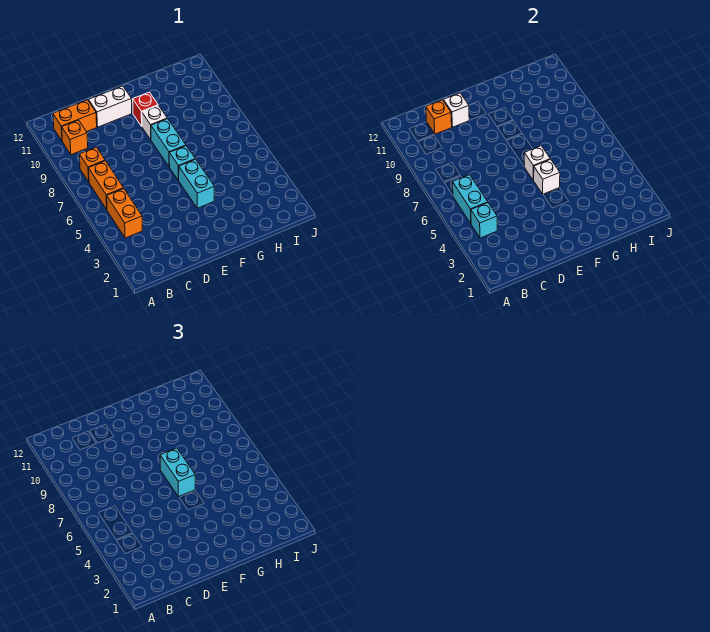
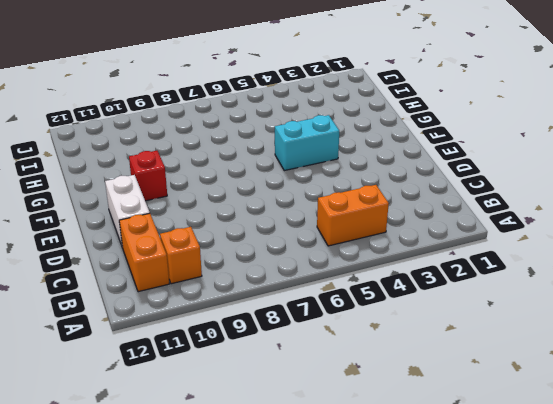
none -> orange brick B6:B7 level 1
none -> orange brick B8 level 1
none -> cyan brick F6 level 1

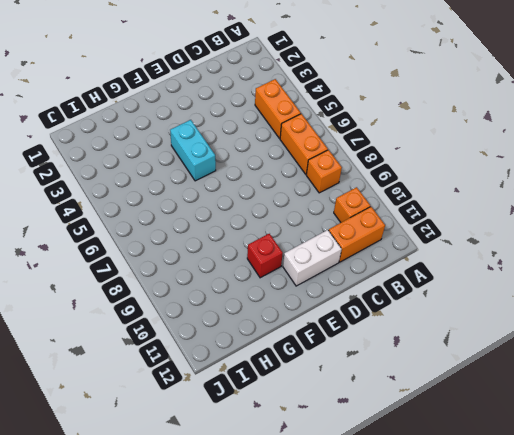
none -> cyan brick F6 level 1
none -> cyan brick F7:F8 level 1
none -> white brick F9 level 1

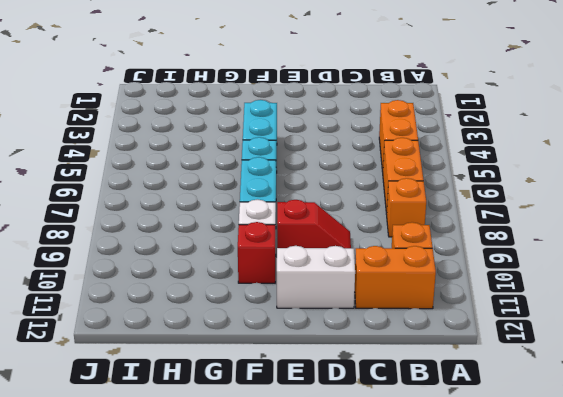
red slope D9:E9 level 1 top E -> none
none -> cyan brick B4 level 2
none -> cyan brick B5:B6 level 2
none -> orange brick C11 level 2

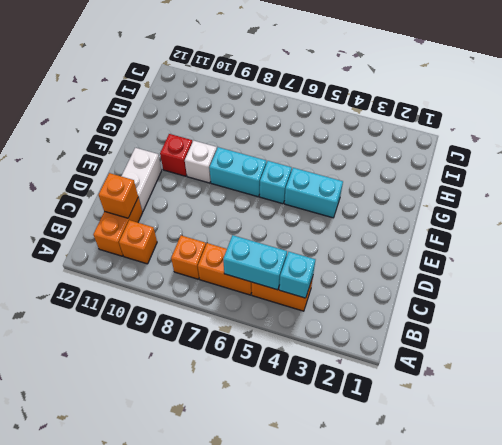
none -> white brick D11 level 2
none -> white brick F5 level 2
none -> white brick F6 level 2

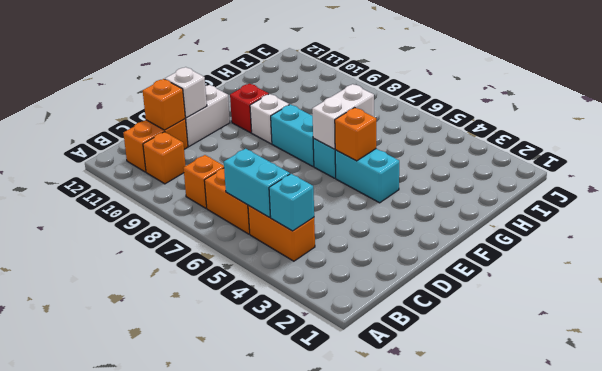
orange brick F5 level 2 -> white brick F5 level 2
white brick F6:G6 level 2 -> white brick F6 level 2
none -> cyan brick F6:F7 level 3

